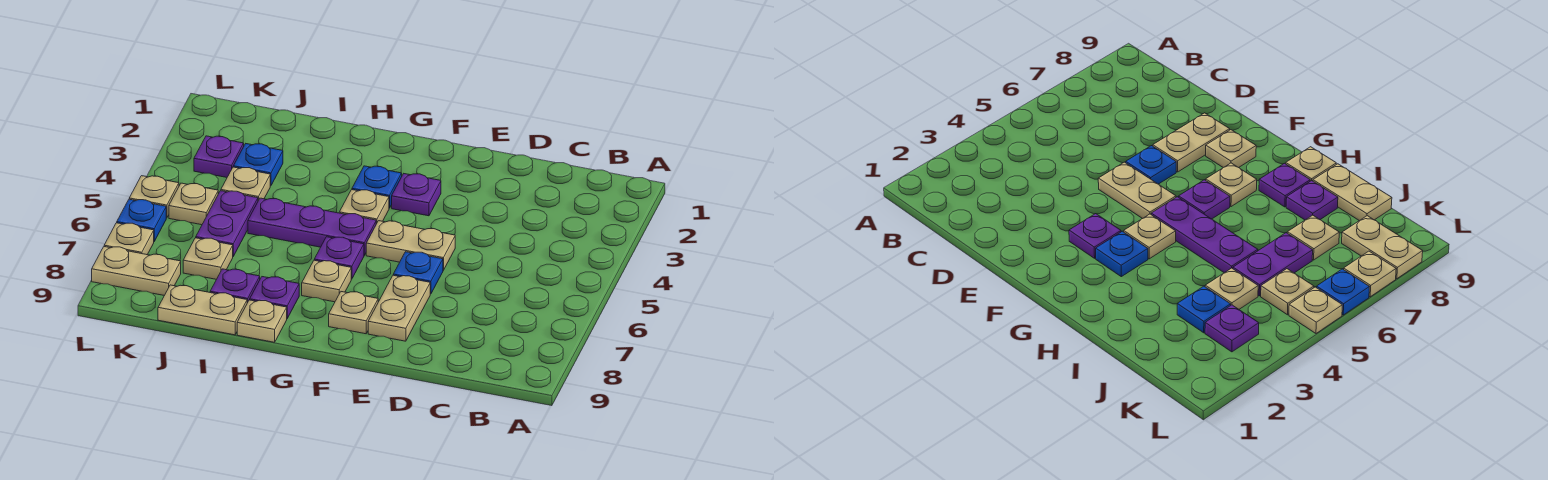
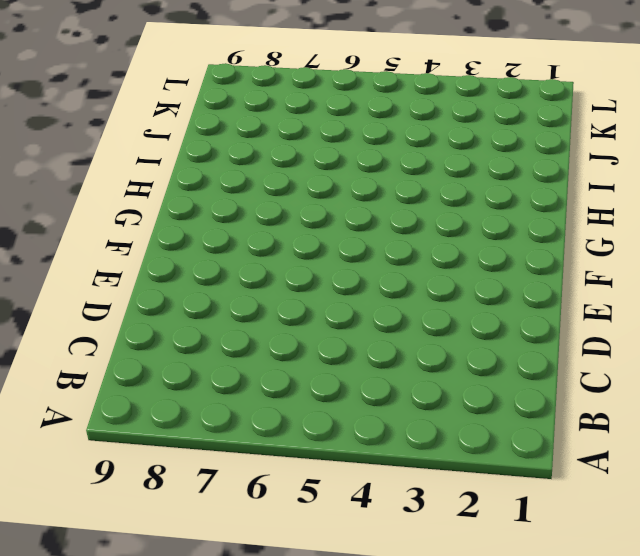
none -> tan plate E5:F5 level 1
none -> blue plate E6 level 1
none -> tan plate E7:E8 level 1

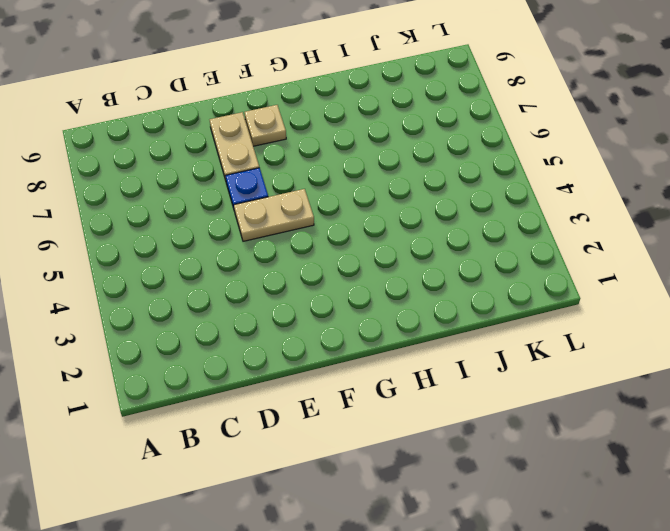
none -> purple plate F3 level 1
none -> blue plate G3 level 1
none -> tan plate G4 level 1

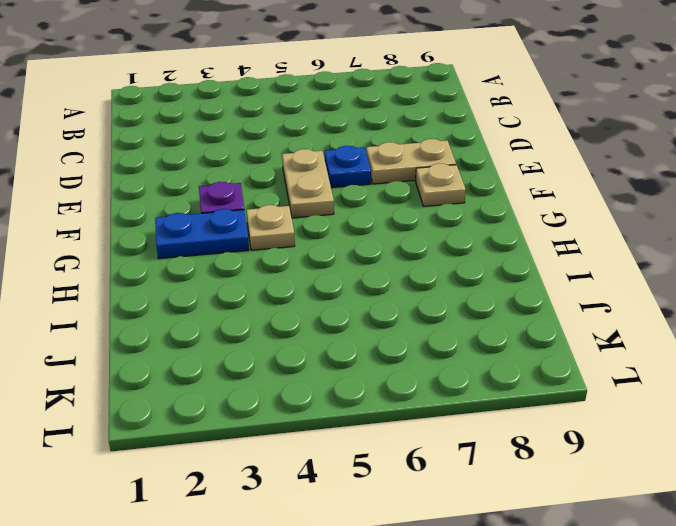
blue plate G2:G3 level 1 -> blue plate G3 level 1
none -> purple plate G5:I5 level 1
none -> purple plate G6 level 1
none -> tan plate G7 level 1

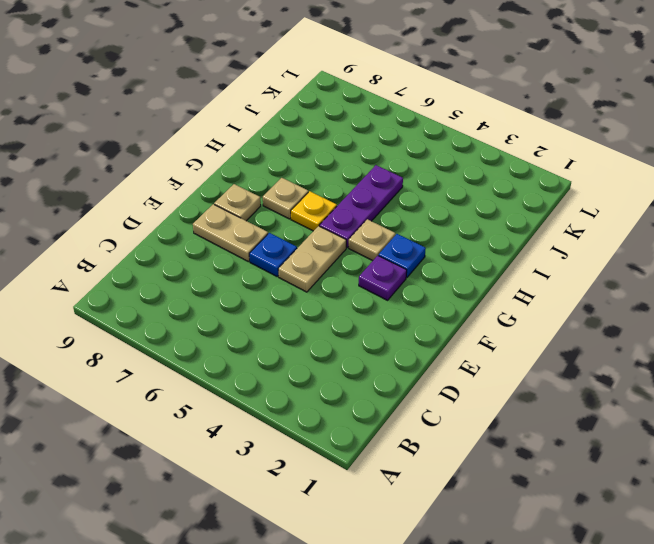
yellow plate G6 level 1 -> purple plate G6 level 1
none -> purple plate H8 level 1
none -> tan plate H9 level 1
none -> purple plate I8 level 1

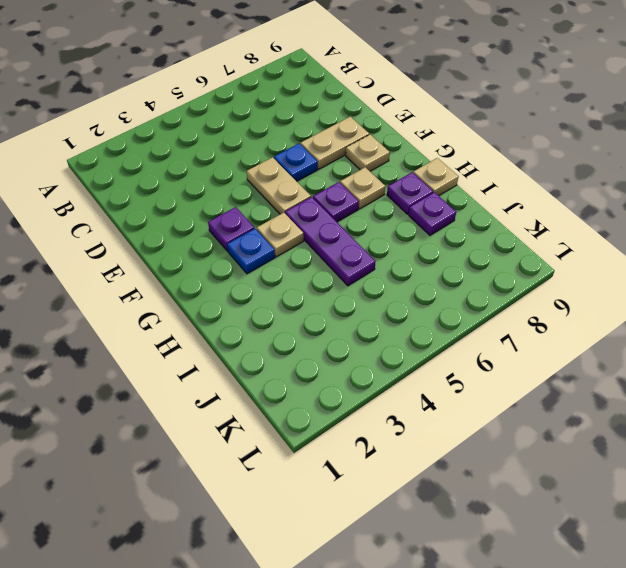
none -> tan plate I9:J9 level 1
none -> blue plate J3 level 1
none -> tan plate J4 level 1

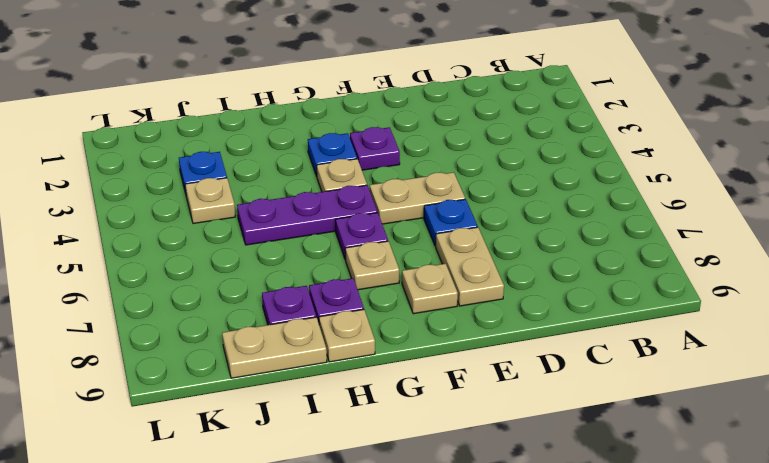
none -> purple plate J5:J6 level 1
none -> tan plate J7 level 1
none -> purple plate K3 level 1

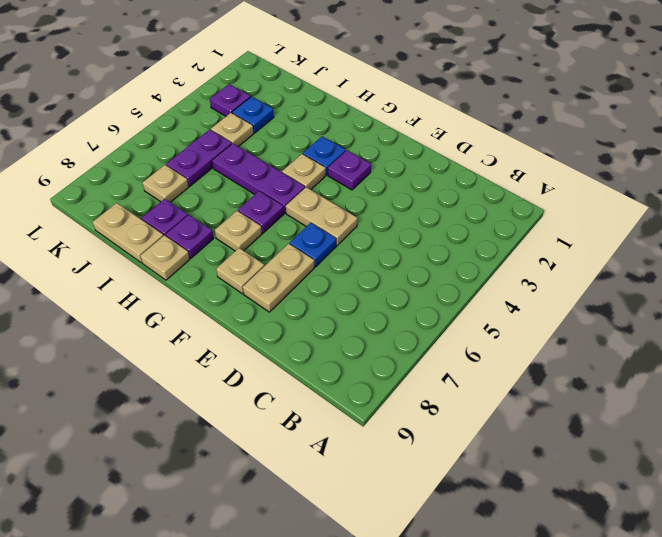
none -> tan plate K5 level 1
none -> tan plate K8:L8 level 1
none -> tan plate L5 level 1

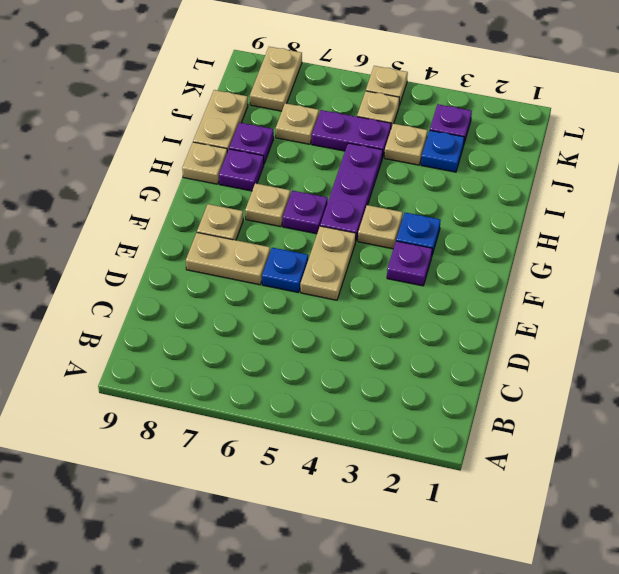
none -> blue plate L6 level 1
none -> tan plate L7 level 1

